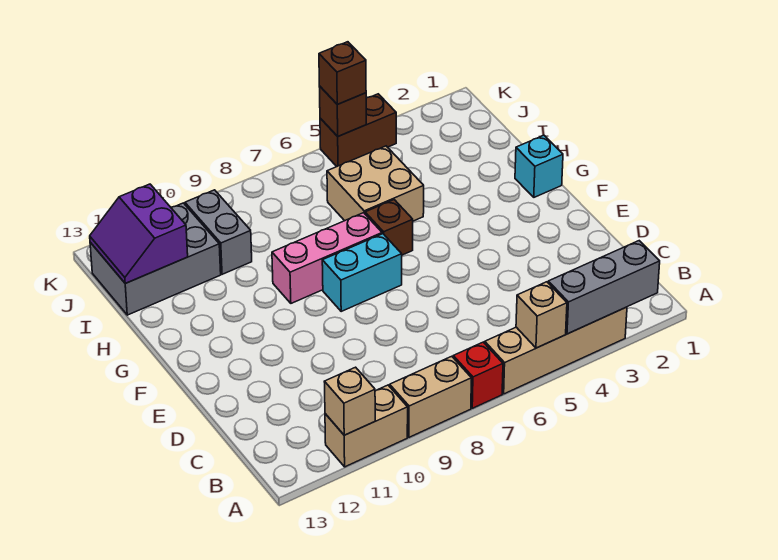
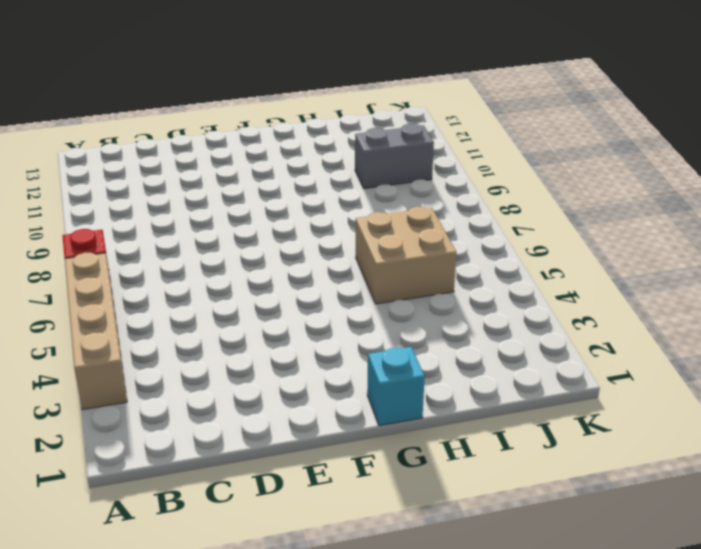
none -> tan brick A8:A9 level 1
none -> tan brick A10:A11 level 1
none -> cyan brick F7:F8 level 1

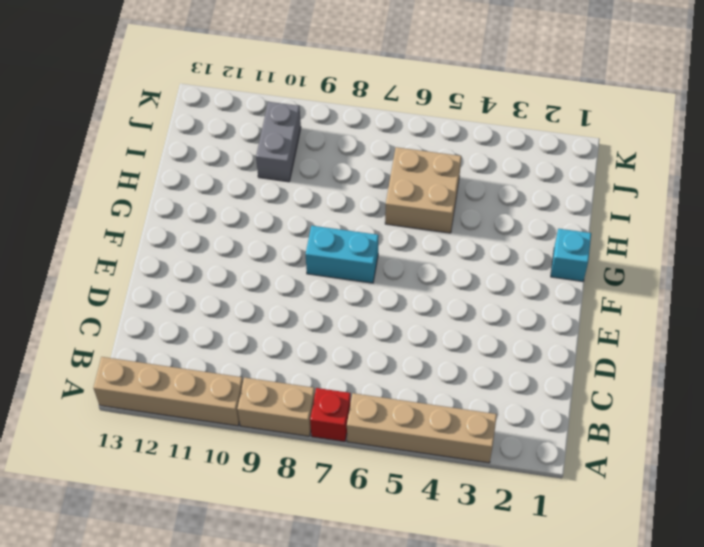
tan brick A10:A13 level 1 -> tan brick A10:A11 level 1
none -> brown brick G6 level 1
none -> pink brick G7:G9 level 1
none -> grey brick I11:J13 level 1

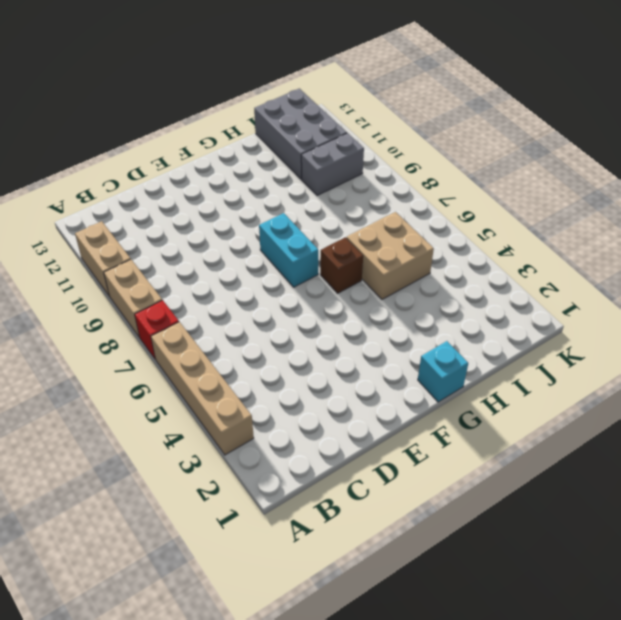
none -> pink brick G7:G9 level 1
none -> brown brick K4:K5 level 1
none -> grey brick A2:A4 level 2

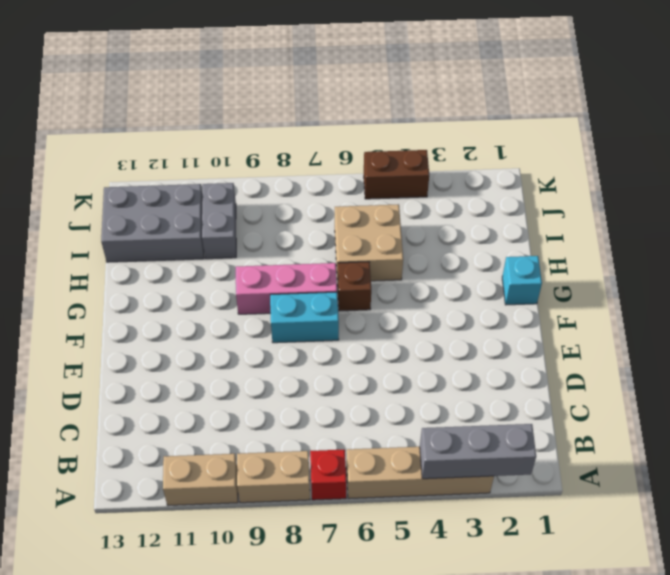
none -> tan brick A5 level 2
none -> tan brick A11 level 2
none -> purple slope I12:J13 level 2 top 12

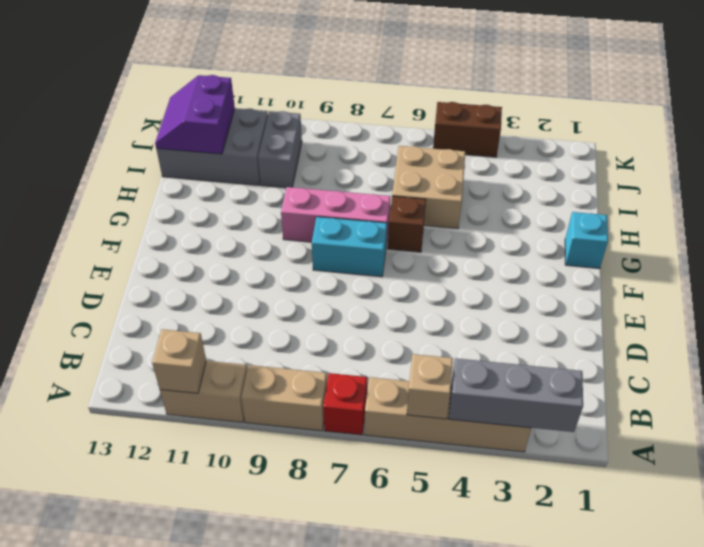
none -> brown brick K5 level 2
none -> brown brick K5 level 3

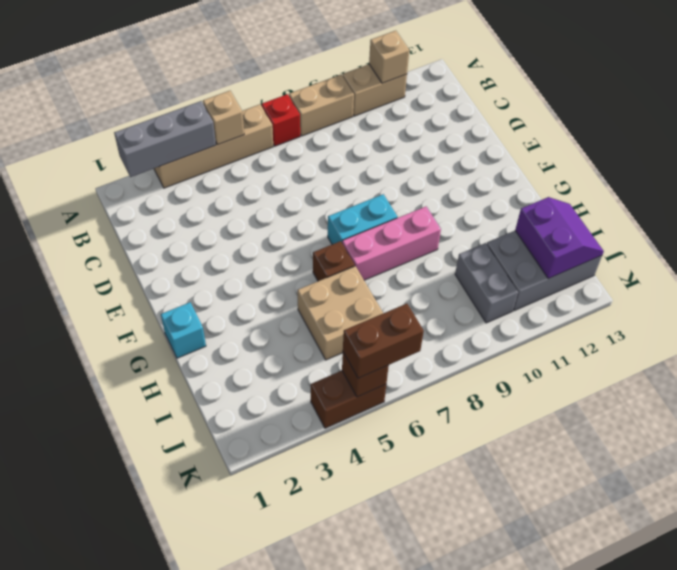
brown brick K5:K6 level 3 -> brown brick K5 level 3

